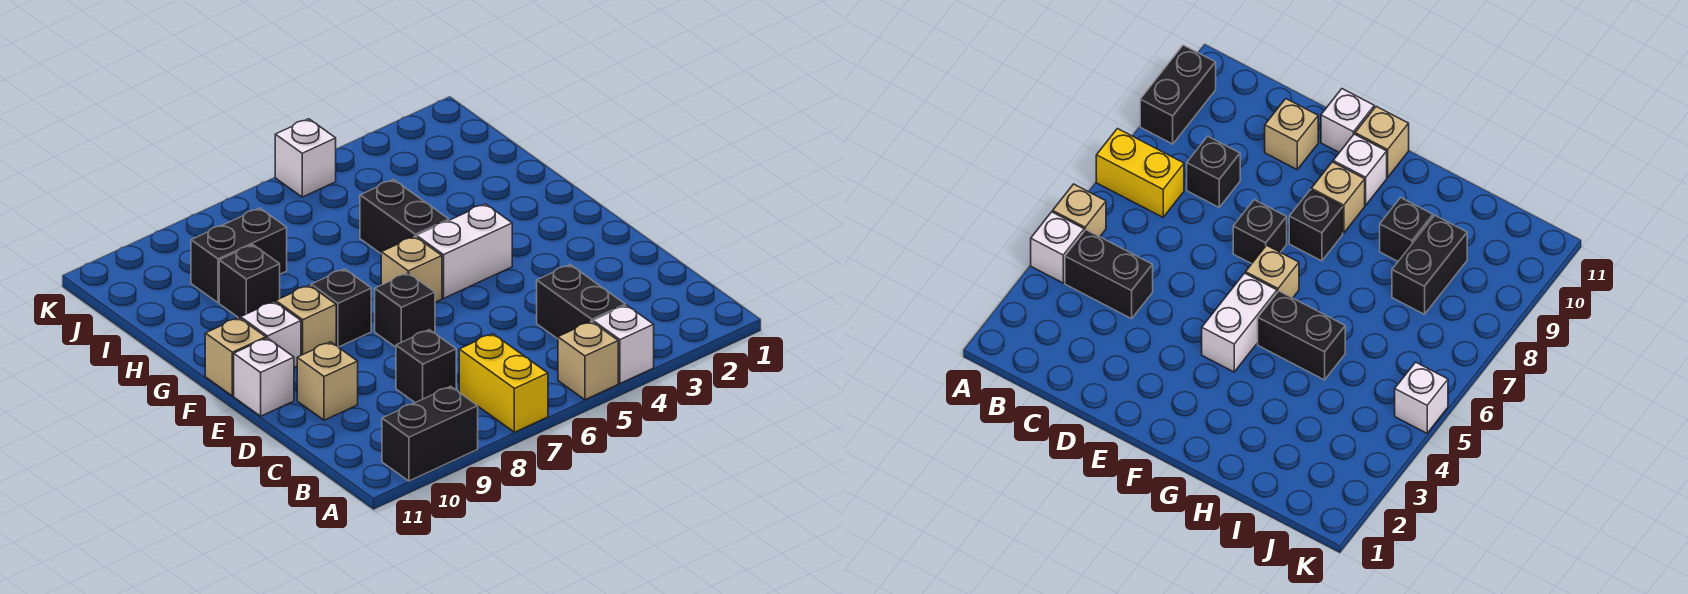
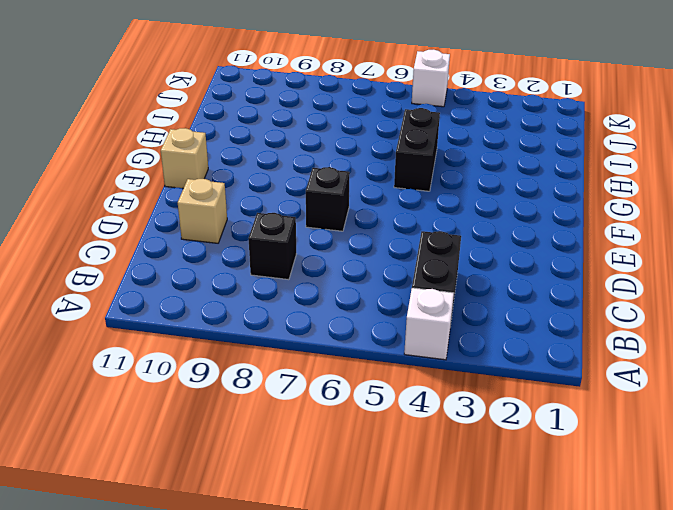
none -> tan brick A5 level 1
none -> yellow brick A7:B7 level 1
none -> black brick A9:A10 level 1

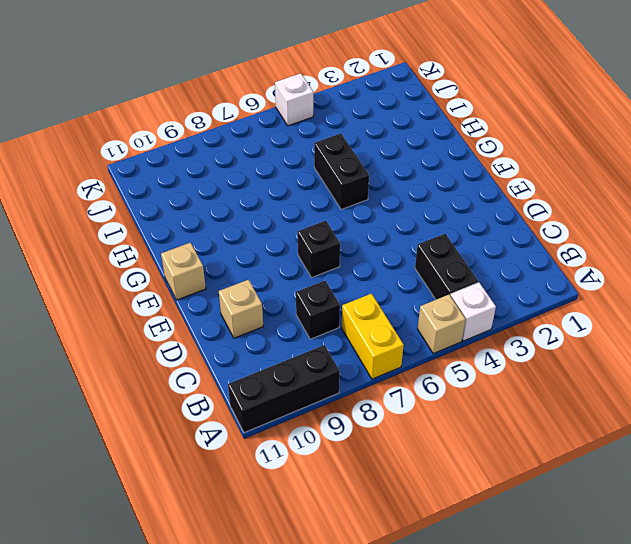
black brick A9:A11 level 1 -> black brick A9:A10 level 1
none -> white brick E11 level 1
none -> white brick F4:F5 level 1
none -> tan brick F6 level 1

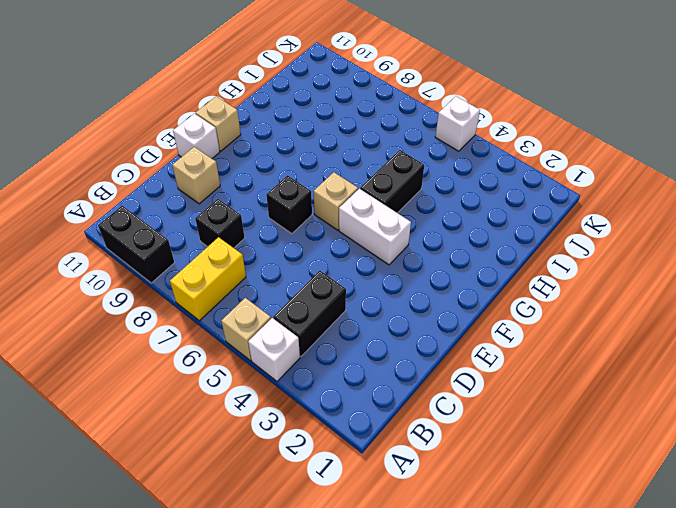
none -> black brick F8 level 1
none -> tan brick F9 level 1
none -> white brick F10 level 1

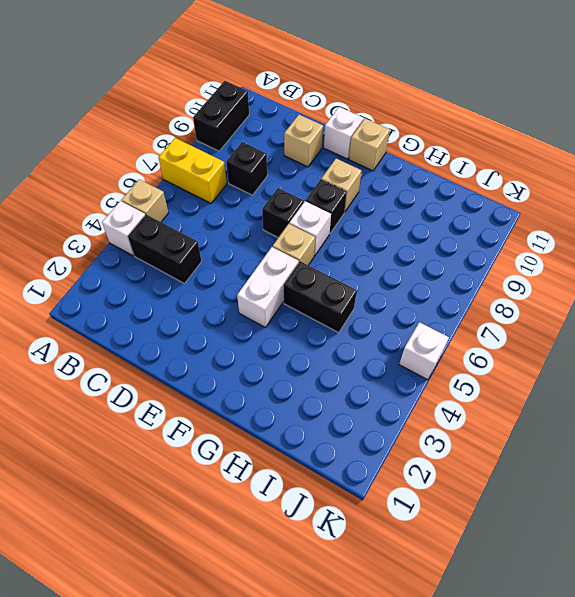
white brick F7 level 1 -> white brick F10 level 1
none -> black brick H9 level 1
none -> black brick I8:I9 level 1

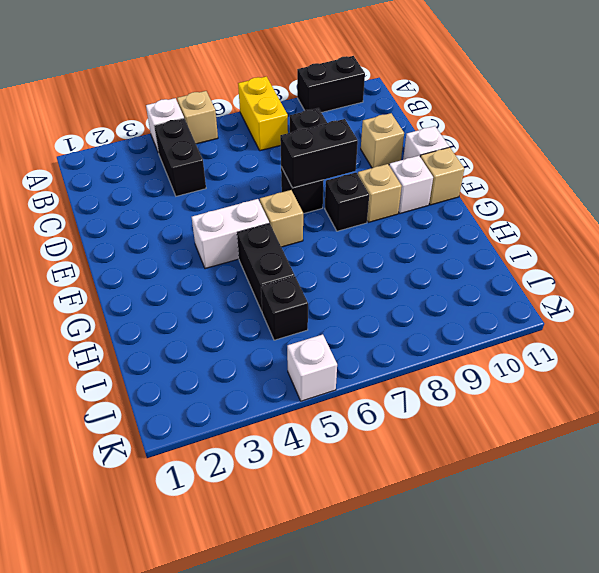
black brick E7:E8 level 2 -> black brick I8:I9 level 1
black brick I5 level 1 -> black brick H9 level 1

